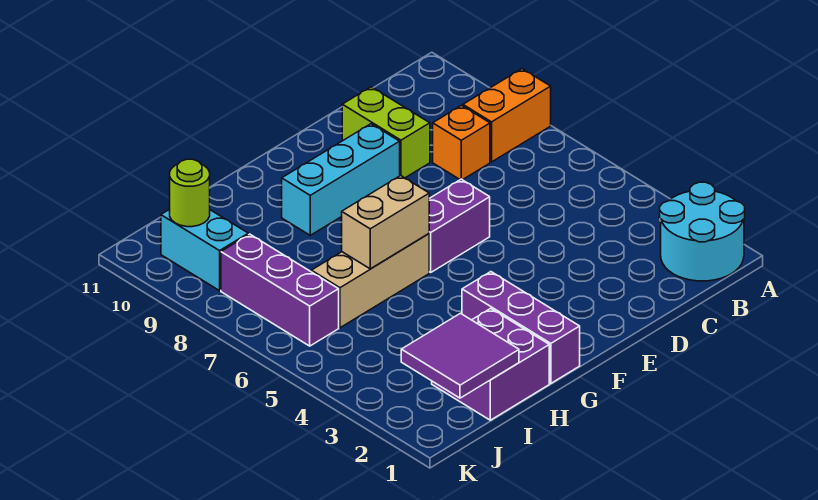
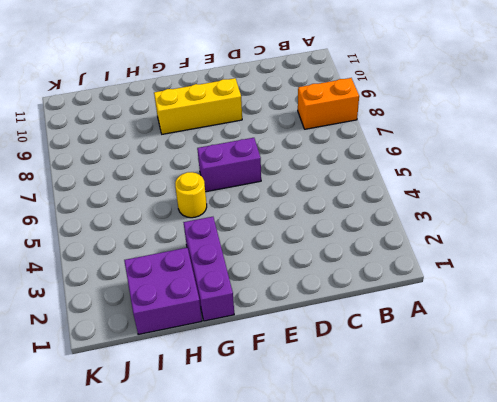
yellow brick E9:G9 level 1 -> cyan brick E9:G9 level 1
yellow round brick G5 level 1 -> none
none -> cyan round brick A1:B2 level 1
none -> orange brick C8 level 1
none -> lime brick D9:D10 level 1

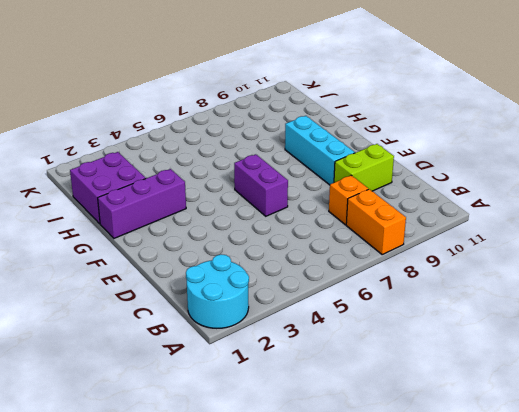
none -> tan brick G6:I6 level 1
none -> purple brick J6:J8 level 1
none -> cyan brick J9:J10 level 1

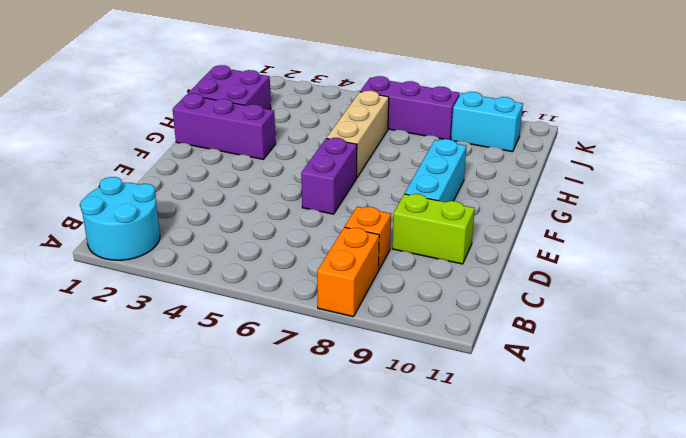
none -> tan brick G6:H6 level 2
none -> purple tile I1:J2 level 2
none -> lime round brick J10 level 2

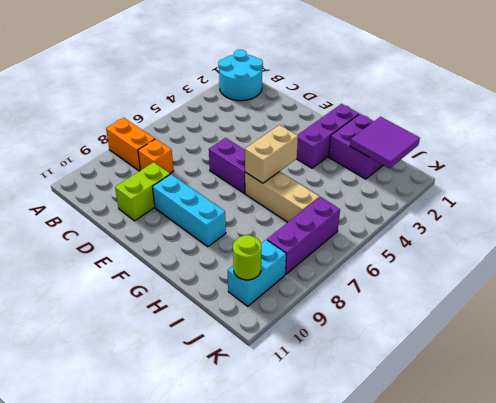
tan brick G5:G6 level 2 -> tan brick G6:H6 level 2

